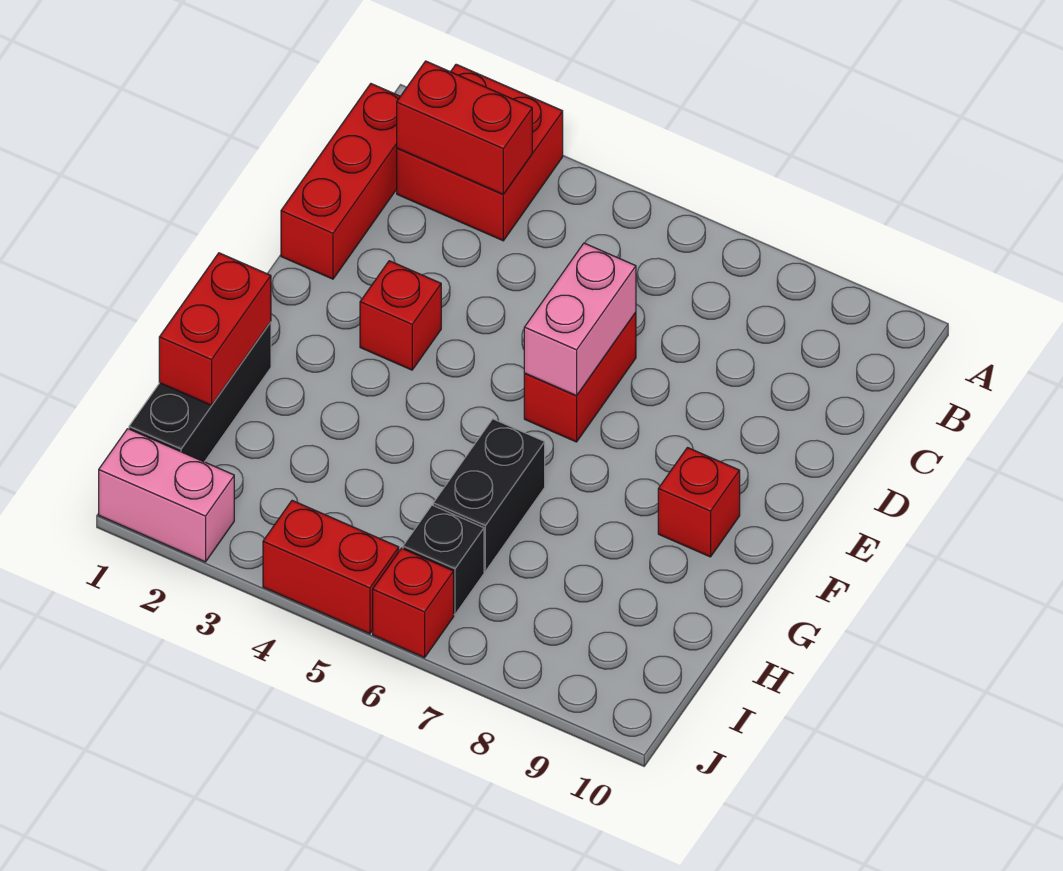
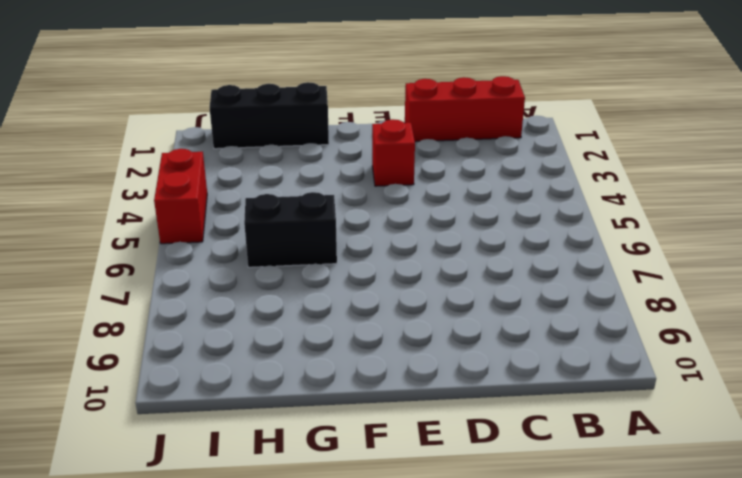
none -> red brick A2:B3 level 1
none -> red brick D6:E6 level 1
none -> red brick F9 level 1

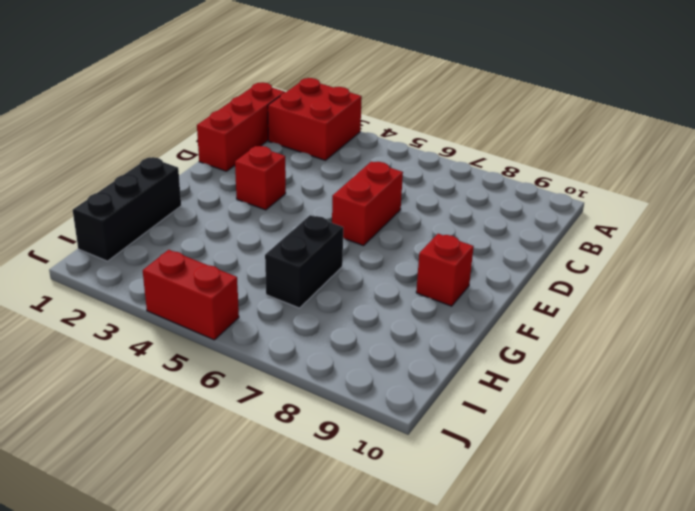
none -> black brick I6 level 1
none -> pink brick J1:J2 level 1
none -> red brick J6 level 1

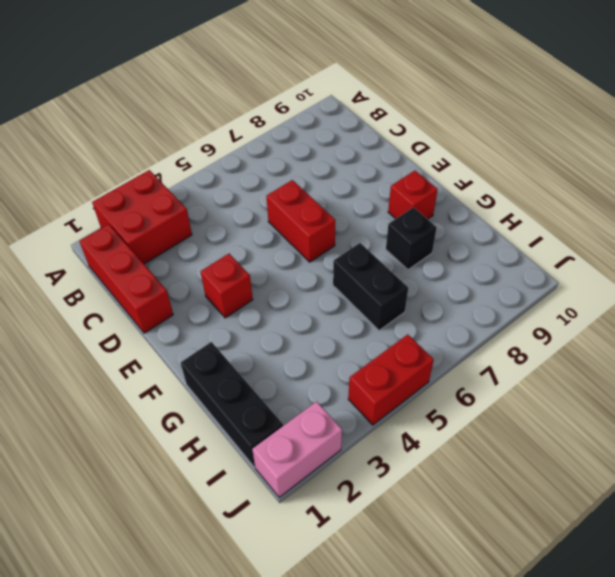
black brick G8 level 1 -> black brick I6 level 1
none -> red brick J6 level 1
none -> red brick B2:B3 level 2
none -> pink brick D6:E6 level 2

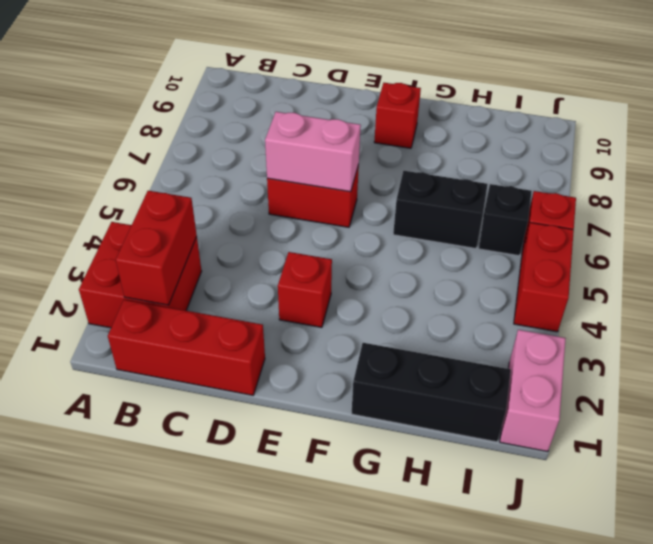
none -> red brick G1:H1 level 2

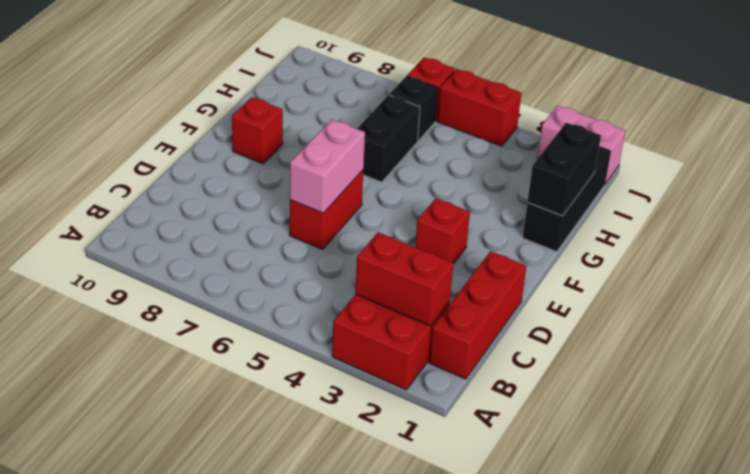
black brick G1:H1 level 2 -> red brick G1:H1 level 2

